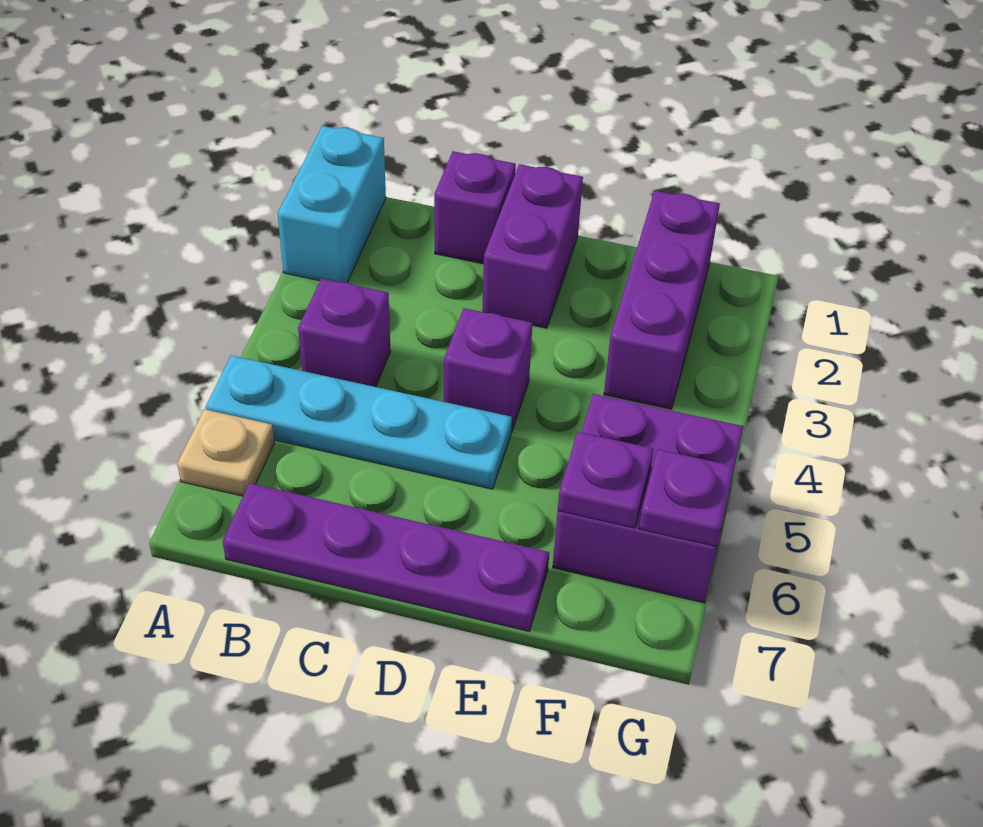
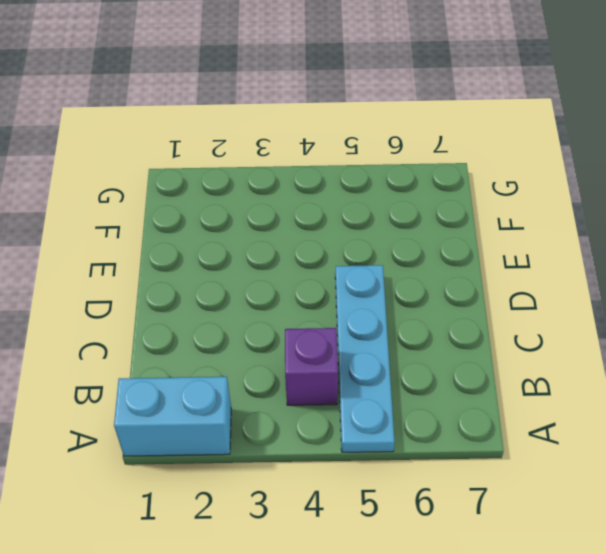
none -> tan plate A6 level 1
none -> purple plate B7:E7 level 1
none -> purple brick C1 level 1

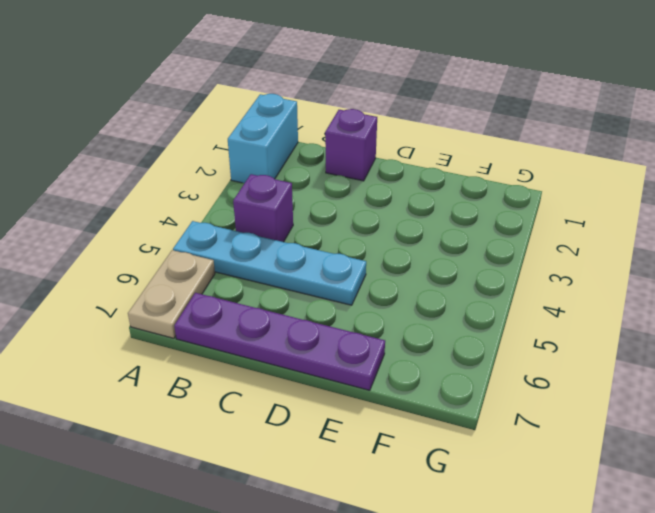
tan plate A6:A7 level 1 -> tan plate A6 level 1
none -> purple brick D1:D2 level 1
none -> purple brick D4 level 1
none -> purple brick F1:F3 level 1

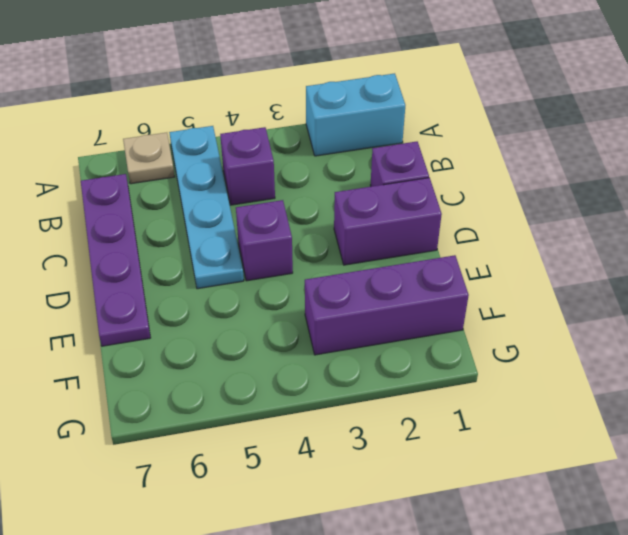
none -> purple brick F5:G6 level 1
none -> purple plate F6 level 2
none -> purple plate G6 level 2

